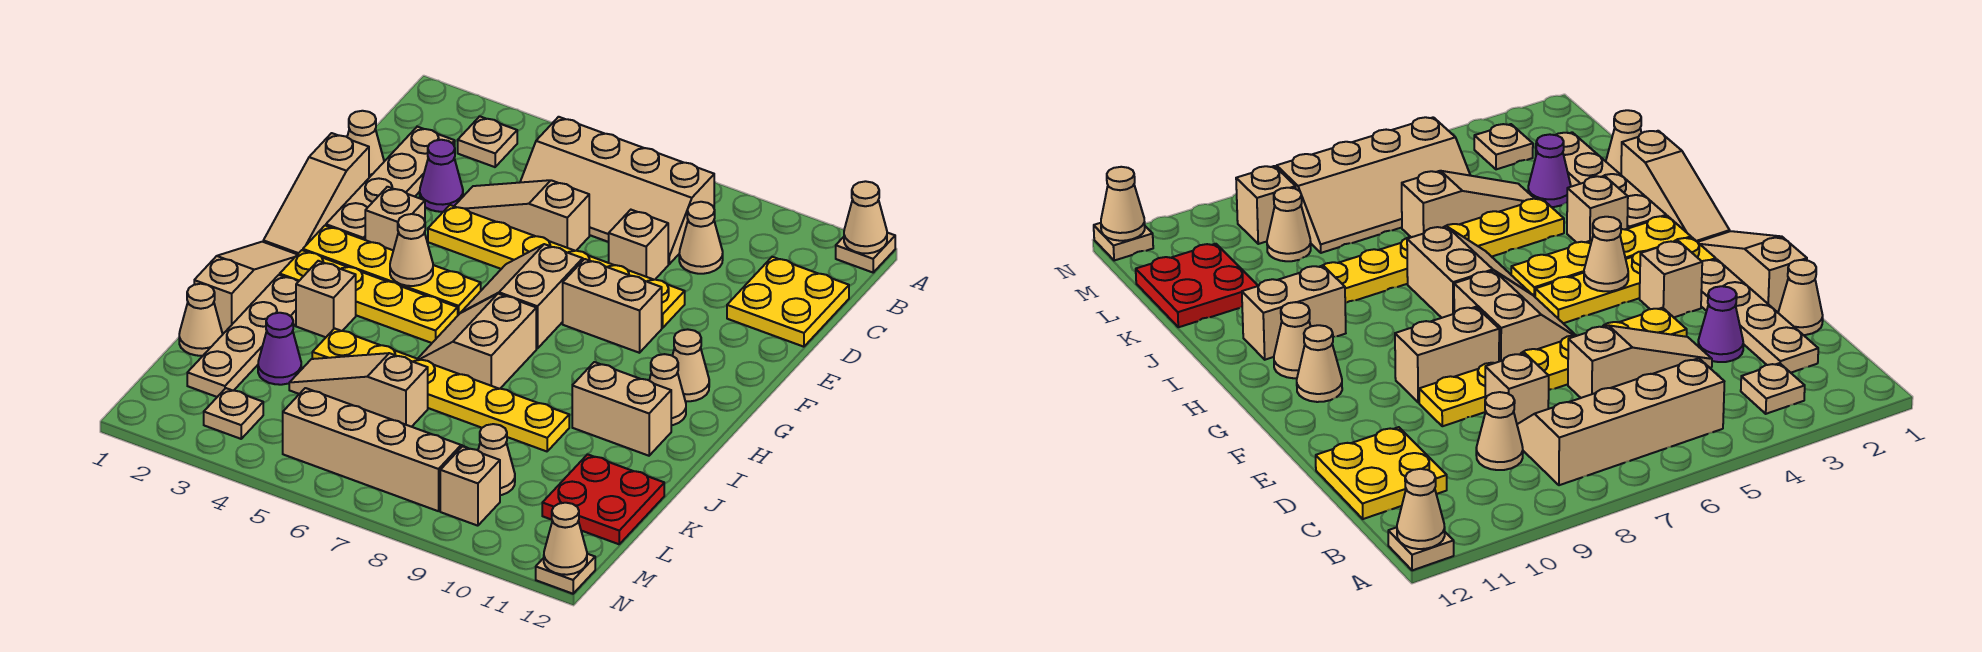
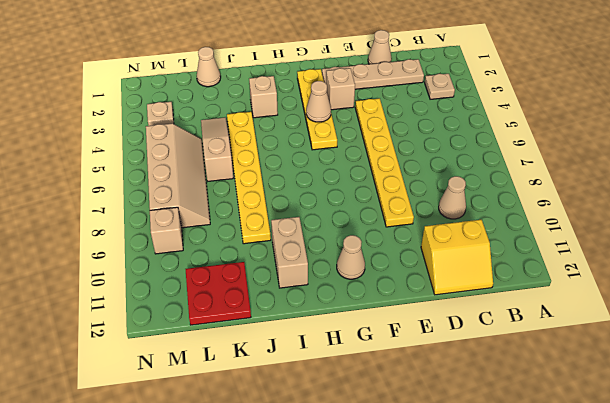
yellow slope C11:D12 level 1 top 11 -> yellow plate C11:D12 level 1
none -> tan plate A12 level 1
none -> tan slope B5:C8 level 1 top B
none -> purple cone D3 level 1
none -> tan slope D4:D6 level 1 top 6

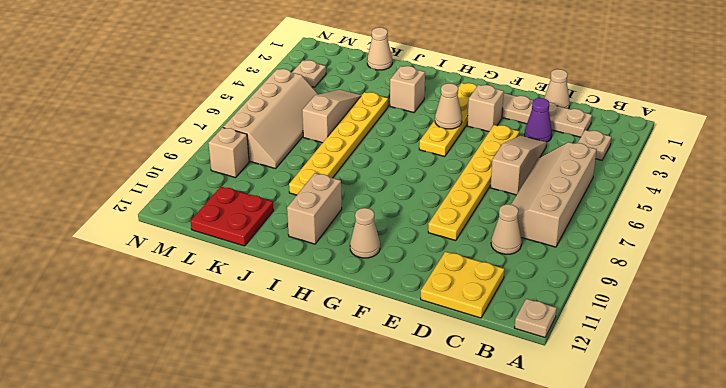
none -> tan brick D8 level 1
none -> tan slope E1:G1 level 1 top E
none -> tan slope F6:G7 level 1 top 7
none -> tan brick F8:F9 level 1

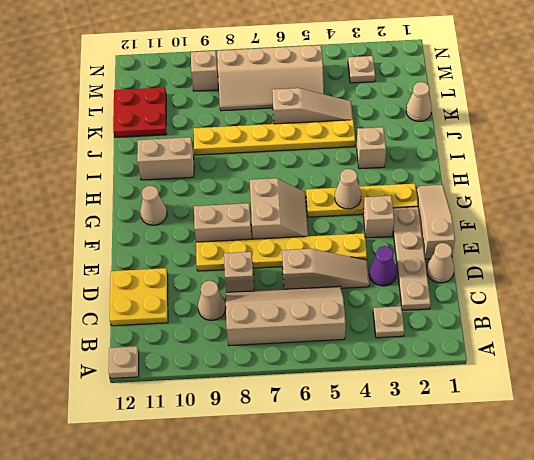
none -> tan slope H1:J1 level 1 top J
none -> yellow plate H2:H5 level 1
none -> tan slope H6:I7 level 1 top 7
none -> tan cone H11 level 1

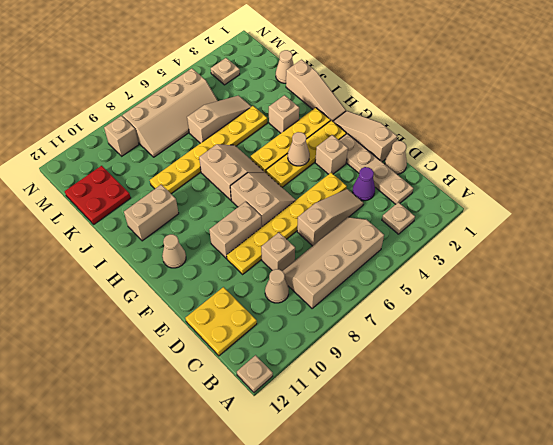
none -> tan cone H11 level 1
none -> tan plate I2:L2 level 1
none -> purple cone K3 level 1
none -> tan cone L9 level 1

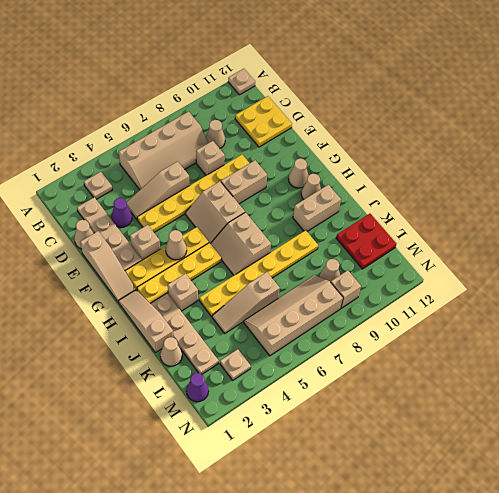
purple cone M1 level 1 -> purple cone K3 level 1
none -> tan plate N12 level 1
none -> tan cone A12 level 2
none -> tan cone N12 level 2

